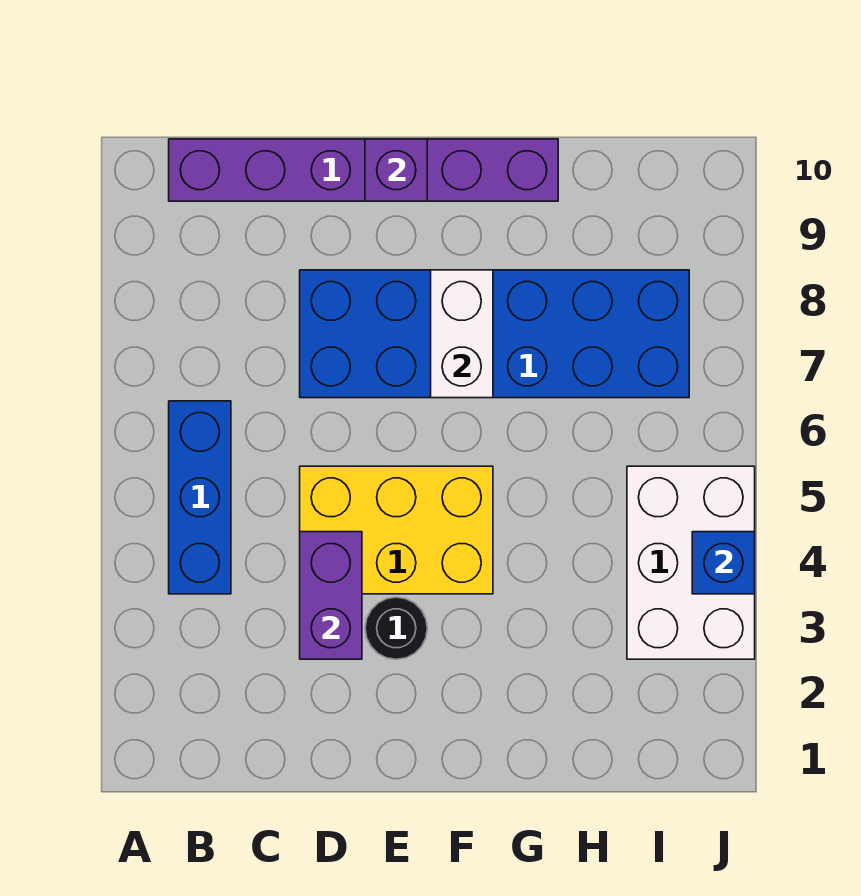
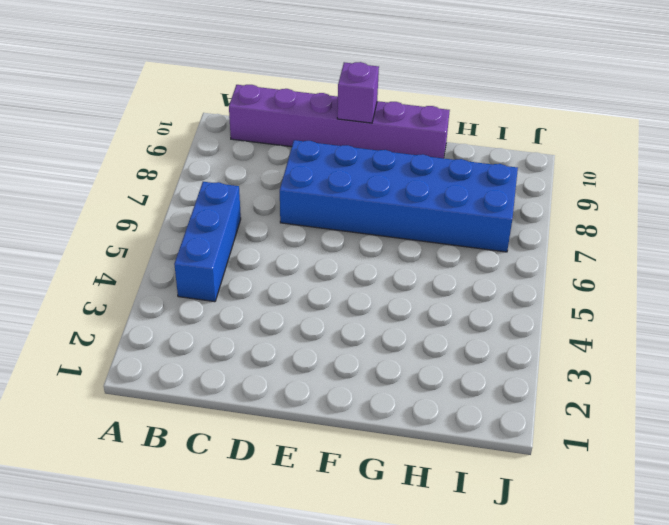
none -> yellow brick D4:F5 level 1
none -> black round brick E3 level 1

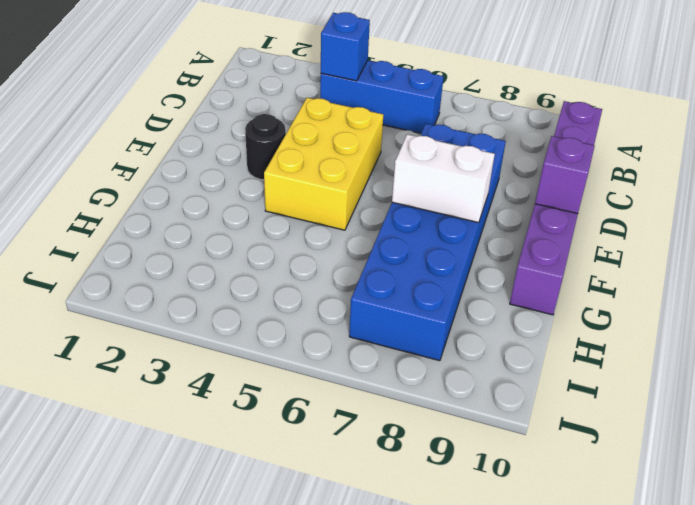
blue brick B4 level 2 -> blue brick J4 level 2
none -> white brick I3:J5 level 1
none -> purple brick D3:D4 level 2

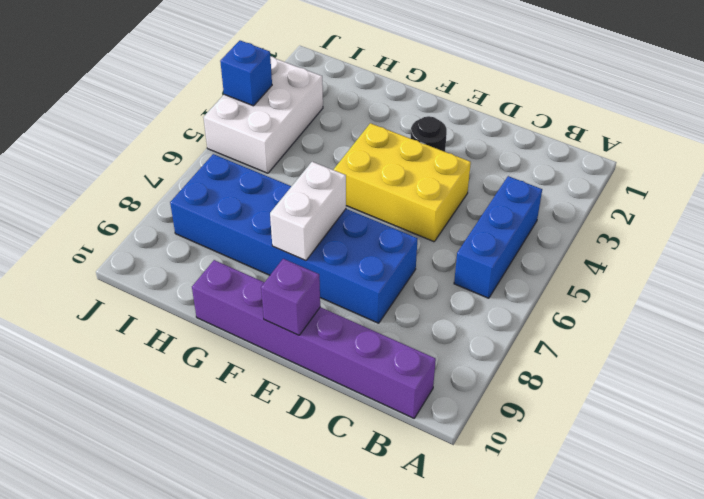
none -> purple brick D3:D4 level 2

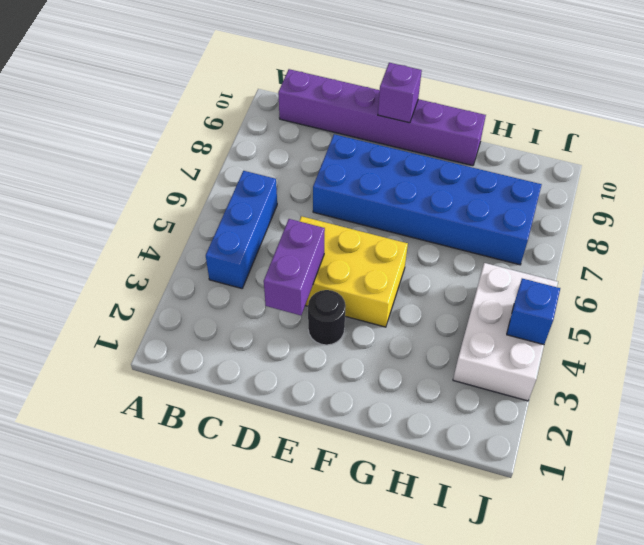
none -> white brick F7:F8 level 2

